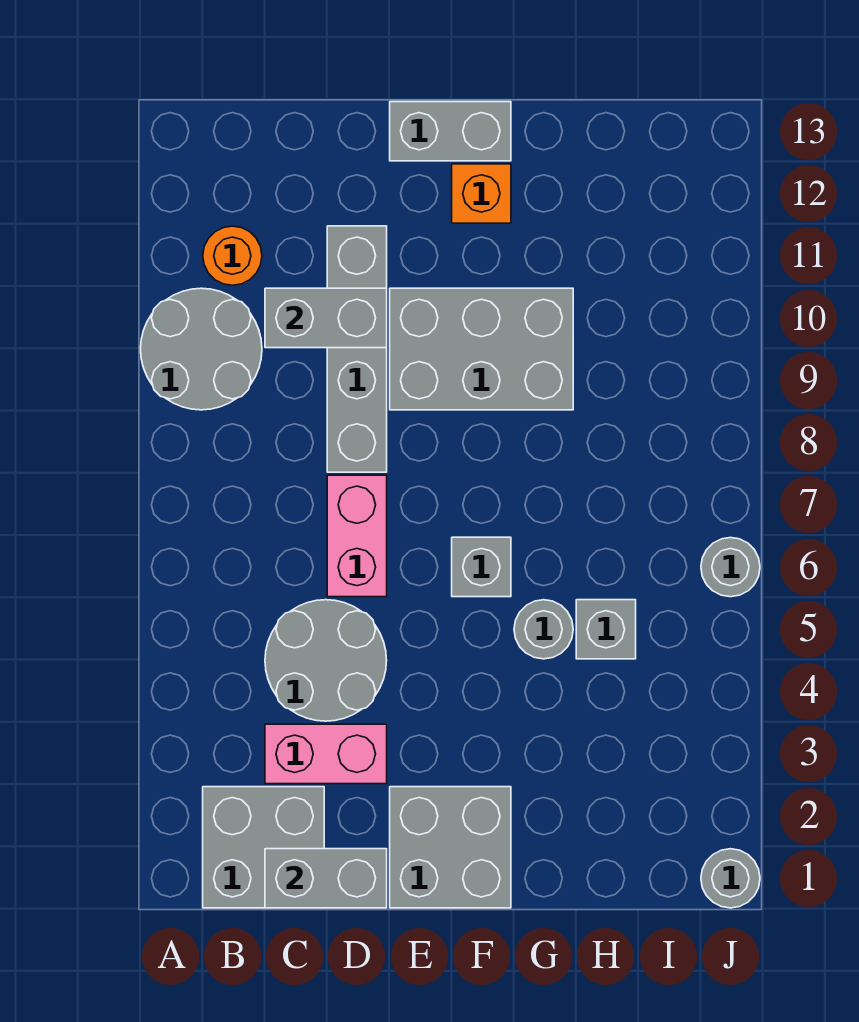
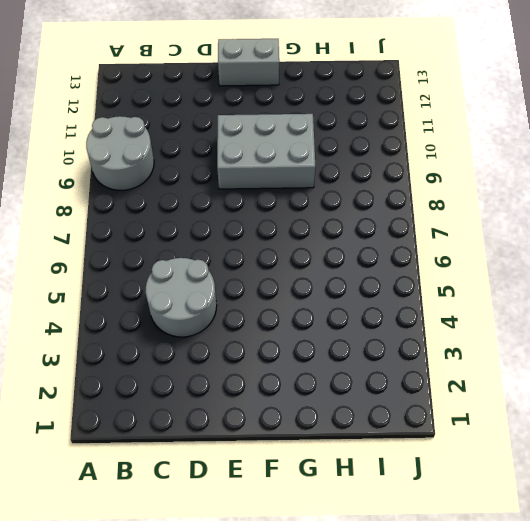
none -> grey brick B1:C2 level 1
none -> orange round brick B11 level 1
none -> pink brick C3:D3 level 1

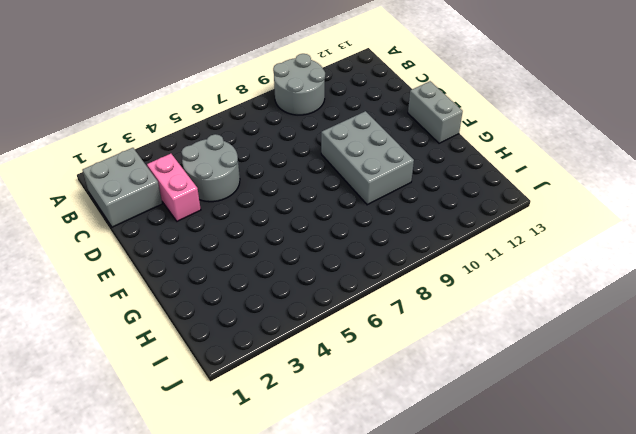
none -> orange round brick B11 level 1
none -> pink brick D6:D7 level 1
none -> grey brick D8:D11 level 1

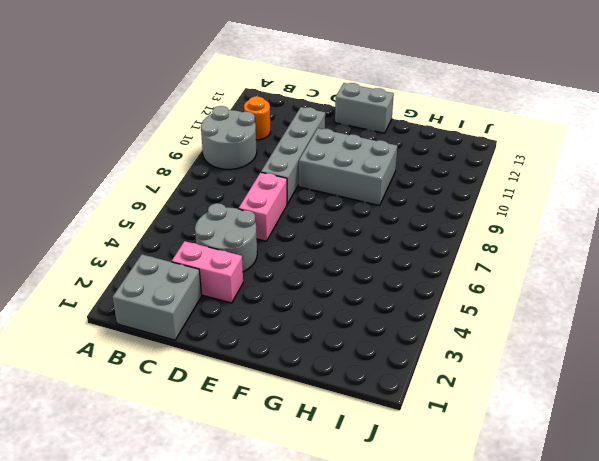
none -> grey brick E1:F2 level 1
none -> grey brick F6 level 1
none -> orange brick F12 level 1

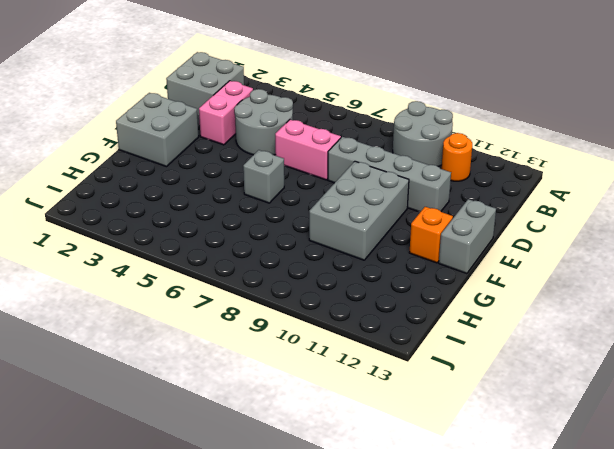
none -> grey round brick G5 level 1
none -> grey brick H5 level 1
none -> grey round brick J1 level 1

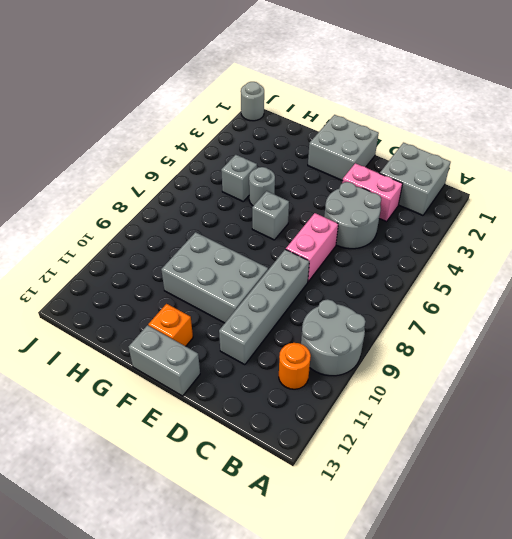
none -> grey round brick J6 level 1
none -> grey brick C1:D1 level 2
none -> grey brick C10:D10 level 2

